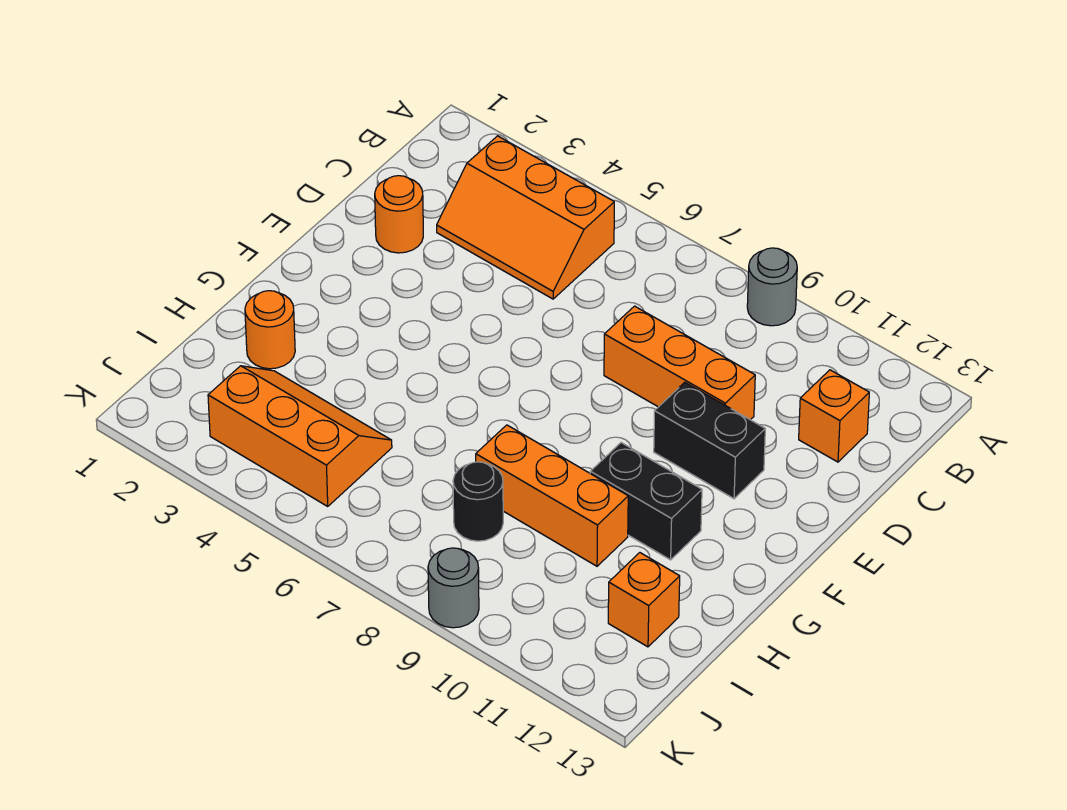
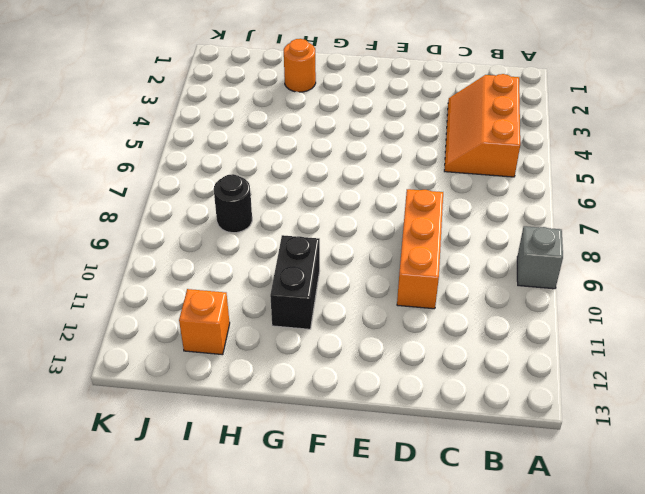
grey brick A9 level 1 -> grey round brick A9 level 1
none -> orange brick C12 level 1
none -> orange round brick D2 level 1
none -> black brick E10:E11 level 1

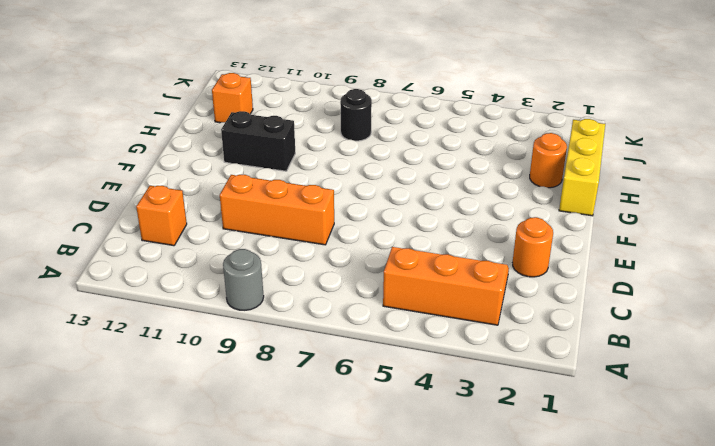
yellow brick G1:I1 level 1 -> none
none -> black brick E10:E11 level 1
none -> orange brick H8:H10 level 1
none -> orange slope I3:J5 level 1 top J

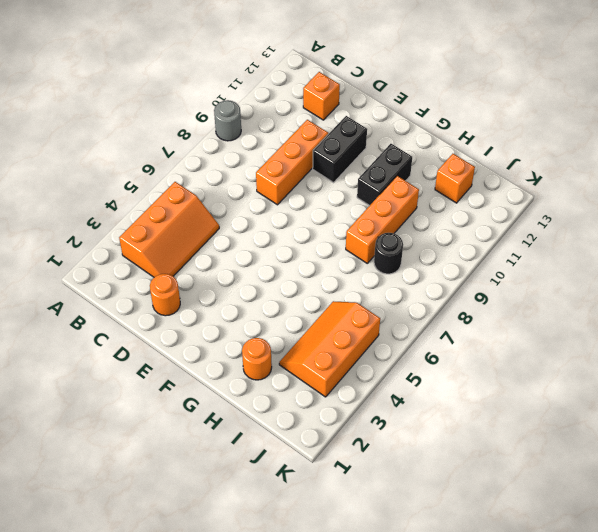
none -> grey round brick K9 level 1

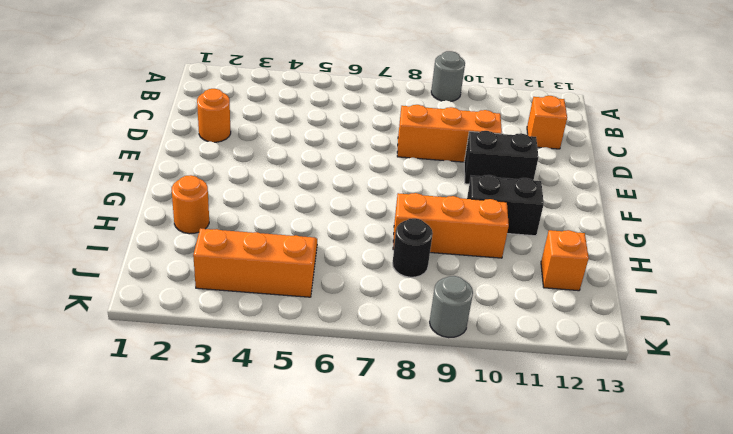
none -> orange slope B3:C5 level 1 top B

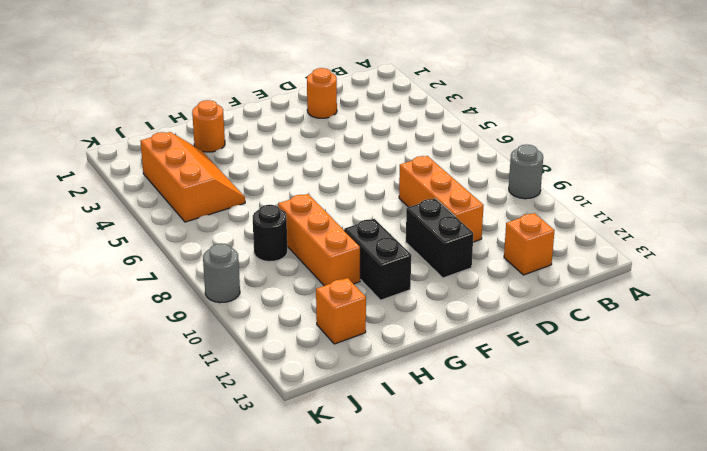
none -> orange slope B3:C5 level 1 top B

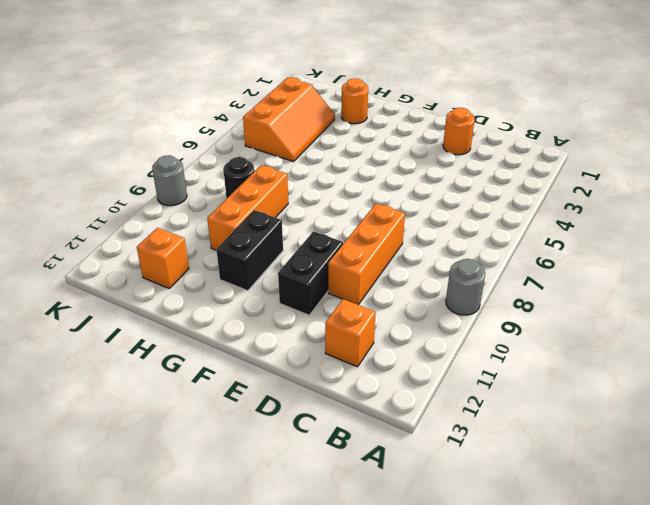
none -> orange slope B3:C5 level 1 top B

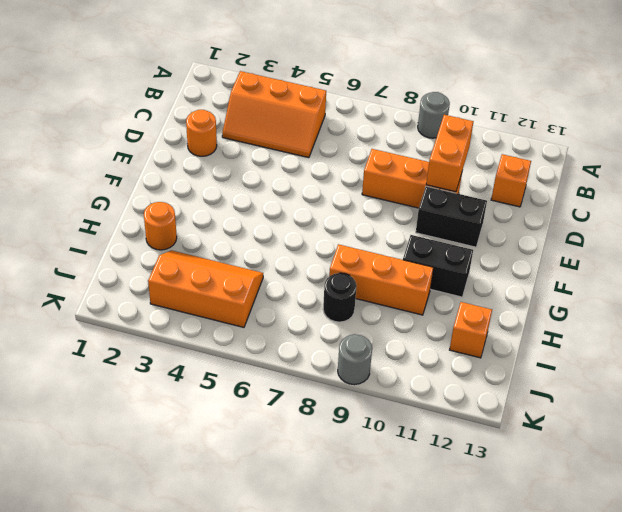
orange brick C10:D10 level 2 -> none

